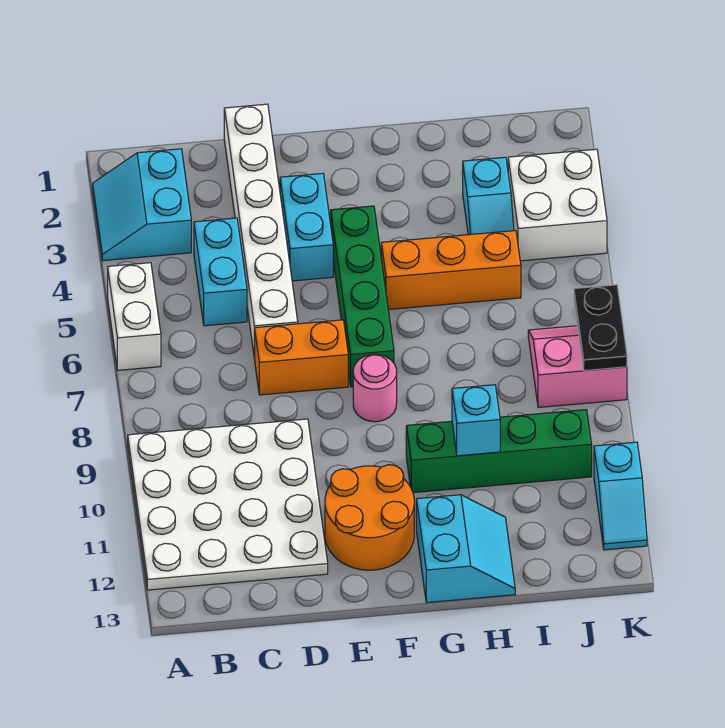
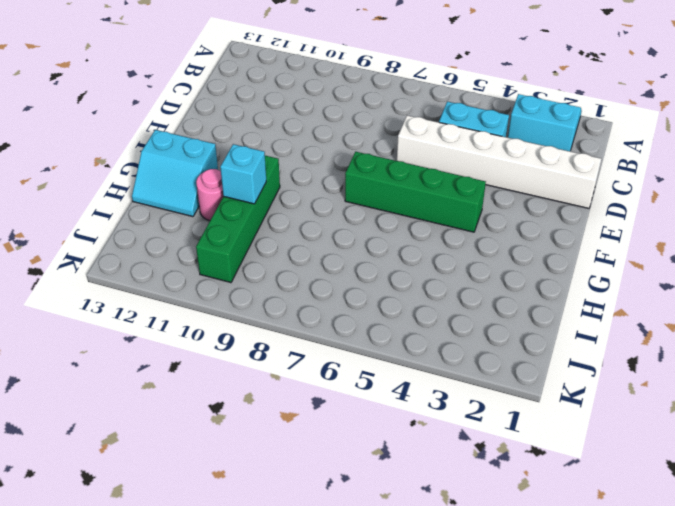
pink round brick H11 level 1 -> pink round brick F8 level 1
none -> white brick A5:A6 level 1
none -> white plate A9:D12 level 1
none -> orange brick D7:E7 level 1

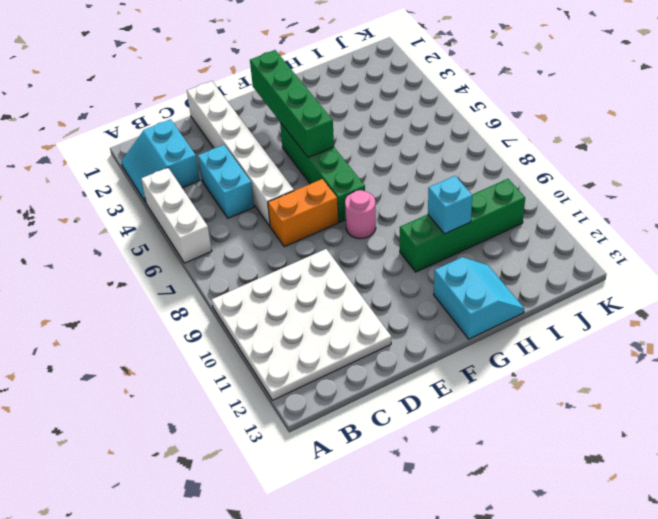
white brick A4:A6 level 1 -> white brick A5:A6 level 1
green brick F2:F5 level 2 -> none
none -> cyan brick E3:E4 level 1
none -> orange round brick E11:F12 level 1
none -> orange brick G5:I5 level 1

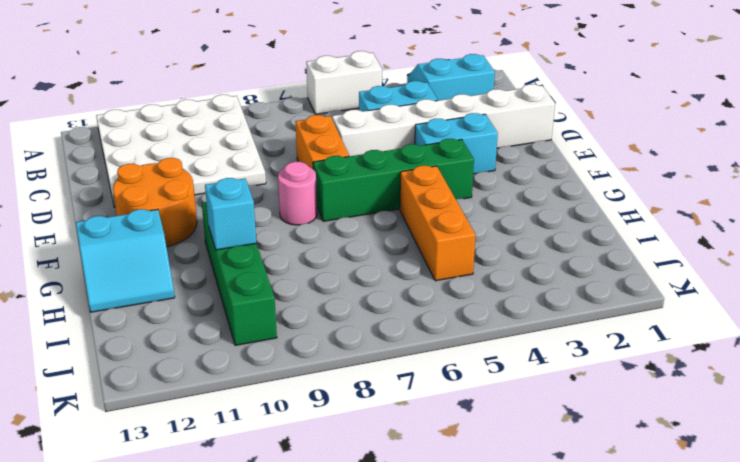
none -> cyan slope I3:I4 level 1 top 3
none -> white brick J3:K4 level 1
none -> pink slope J7:K8 level 1 top 8

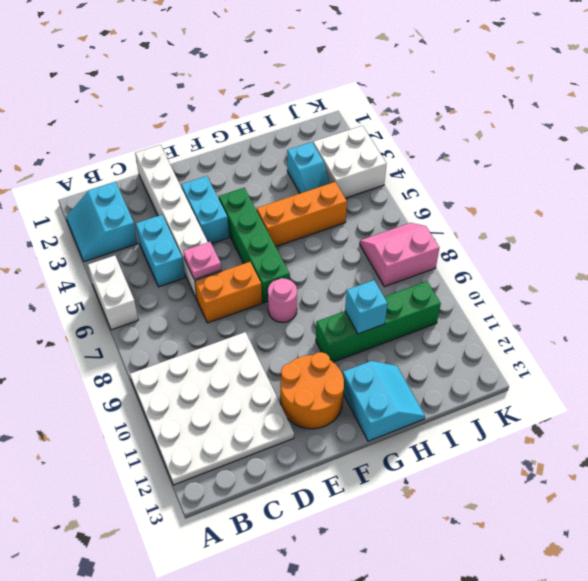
pink plate D6 level 2 -> none
none -> cyan slope K11:K12 level 1 top 11
none -> black plate K7:K8 level 2

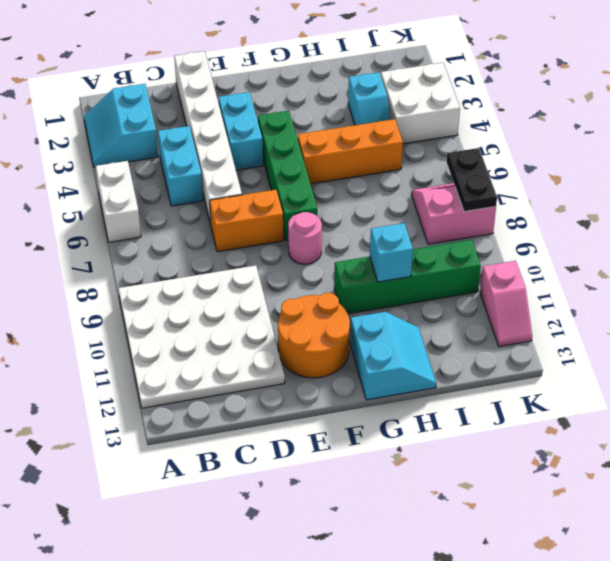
pink slope K11:K12 level 1 top 11 -> cyan slope K11:K12 level 1 top 11

